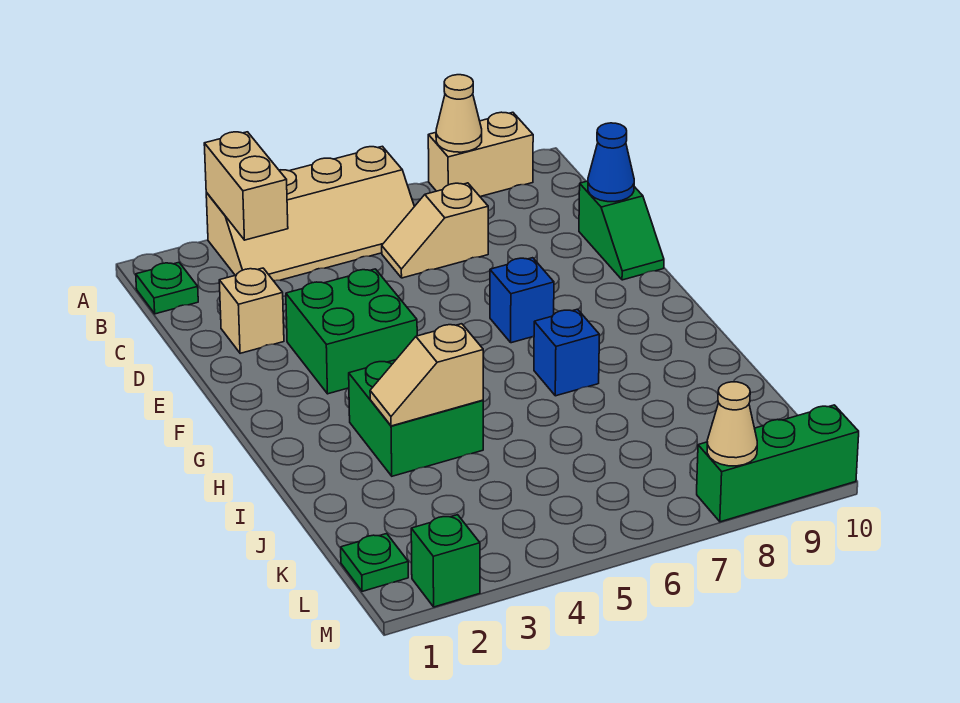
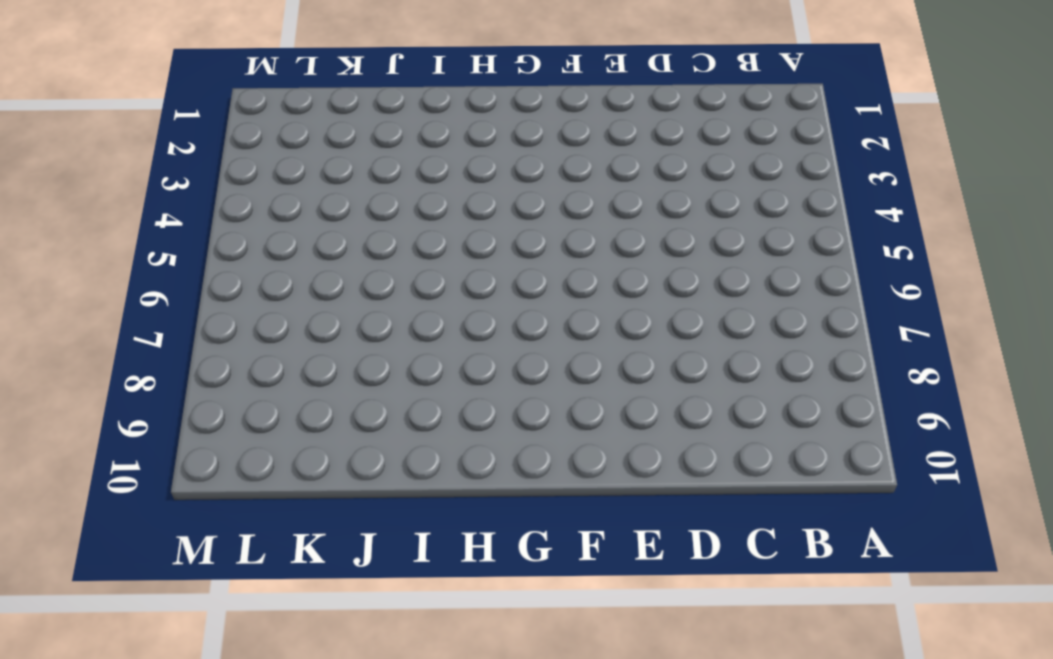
none -> tan slope A3:B6 level 1 top A
none -> tan brick A8:A9 level 1
none -> green plate B1 level 1

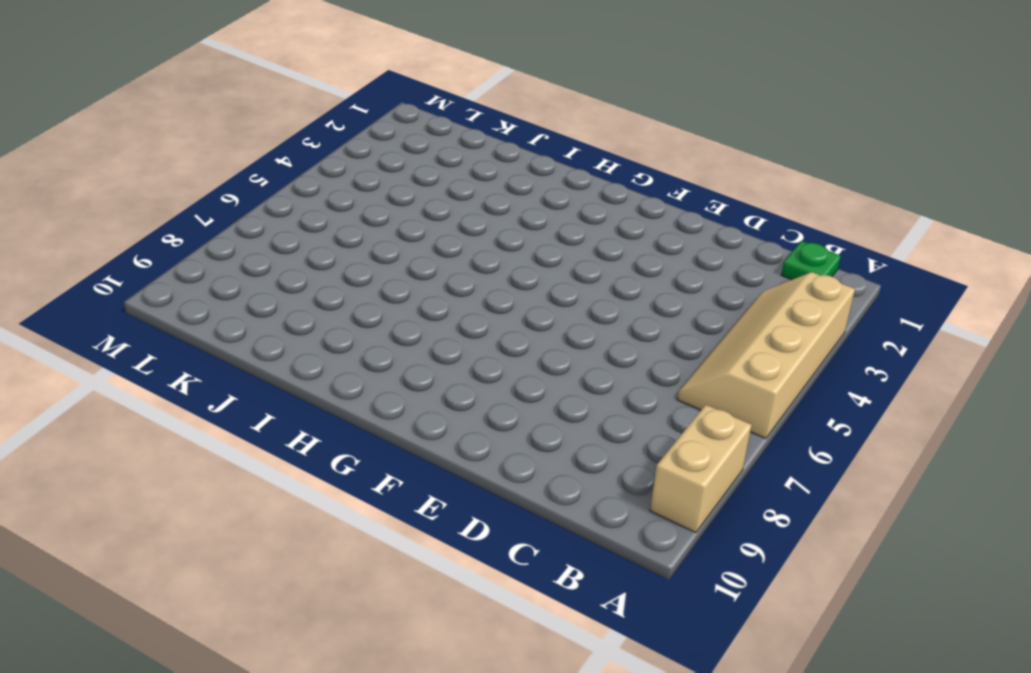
none -> tan slope C6:C7 level 1 top 7
none -> tan brick D2 level 1
none -> green slope D10:E10 level 1 top D

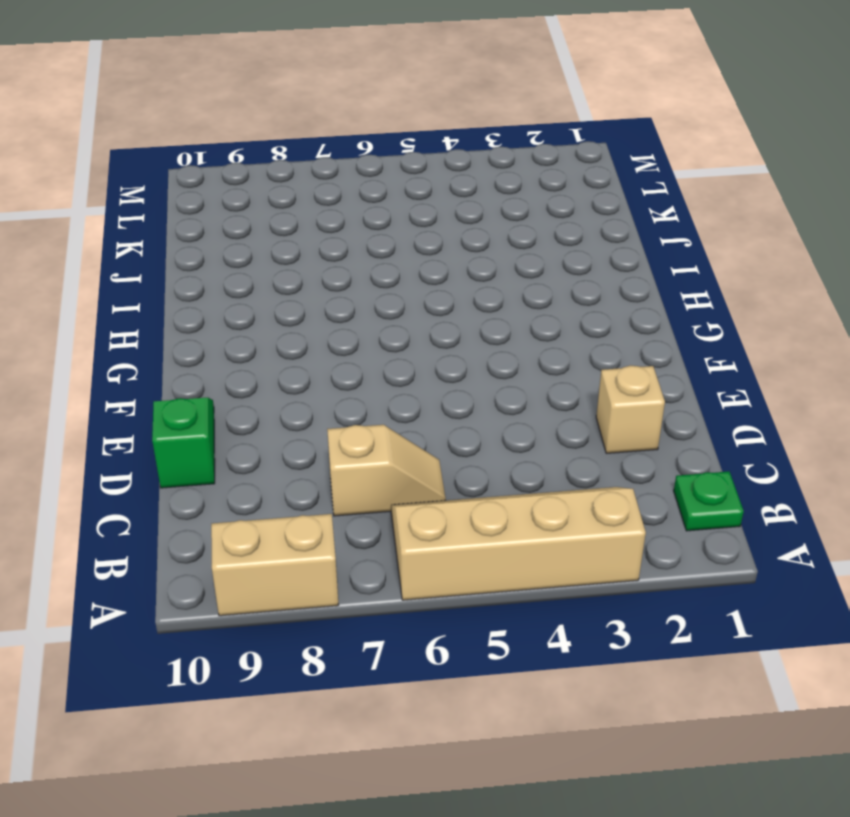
none -> green brick E3:F4 level 1
none -> blue brick F7 level 1
none -> green brick H3:I4 level 1

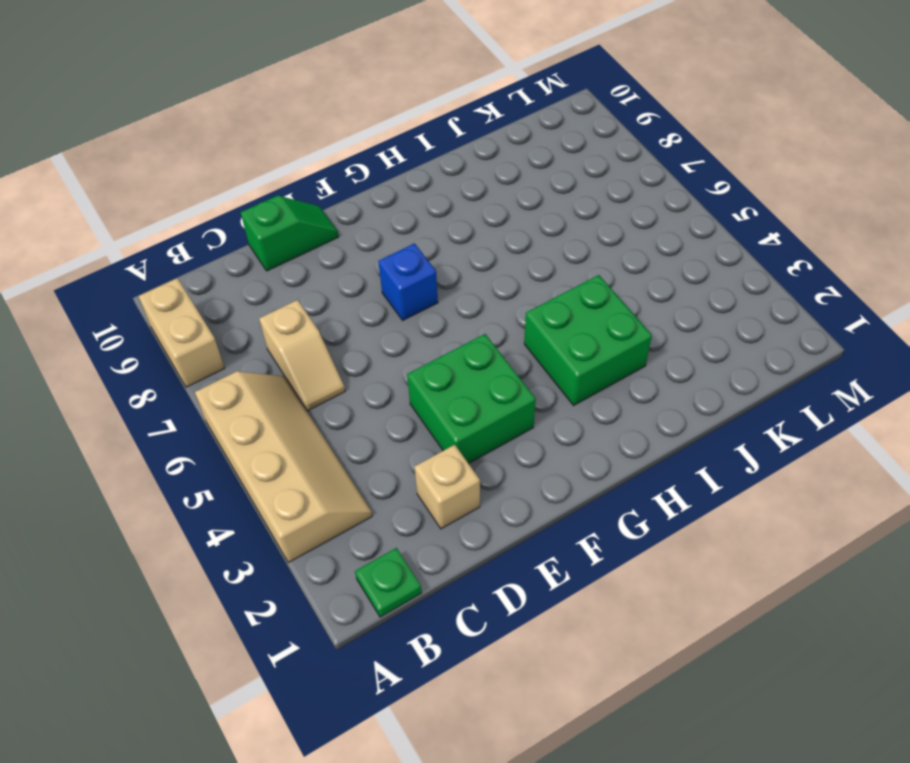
none -> blue brick H7 level 1
none -> green plate L1 level 1
none -> green brick M2 level 1

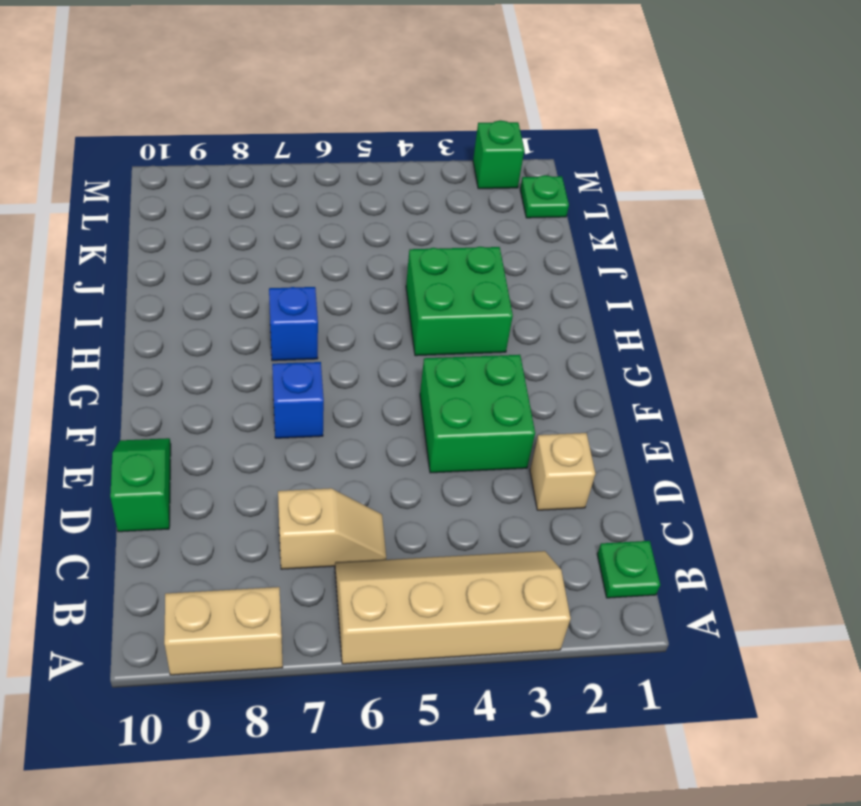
none -> green brick M8:M10 level 1
none -> tan brick A3:B3 level 2
none -> tan cone A8 level 2

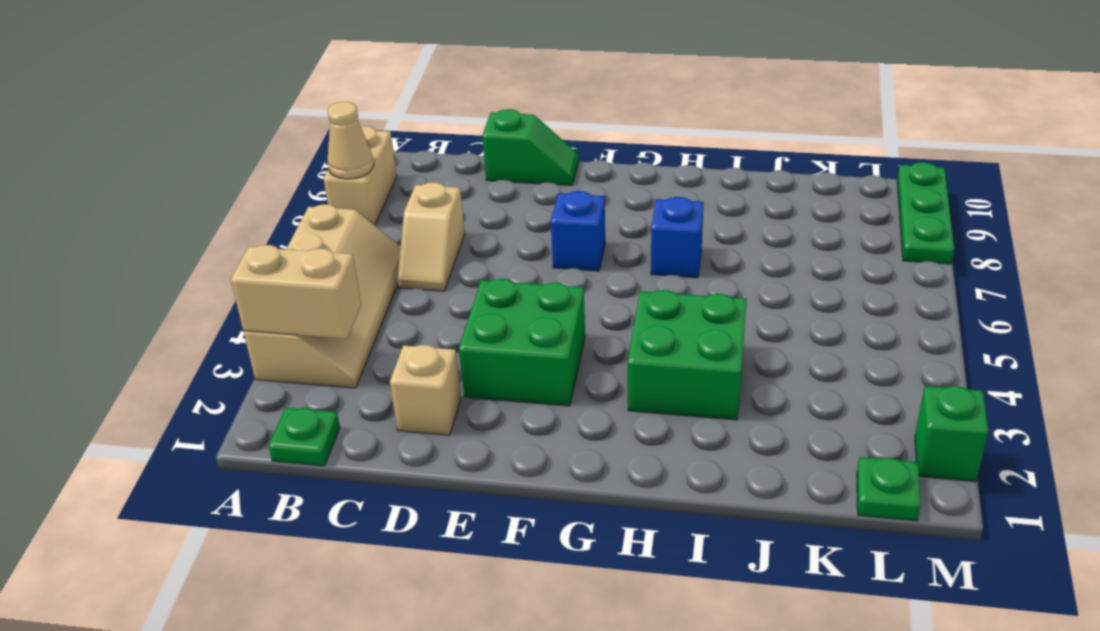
green plate M8:M10 level 1 -> green brick M8:M10 level 1
none -> blue cone D10 level 2
none -> tan slope I3:I4 level 2 top 4
none -> tan cone M8 level 2

